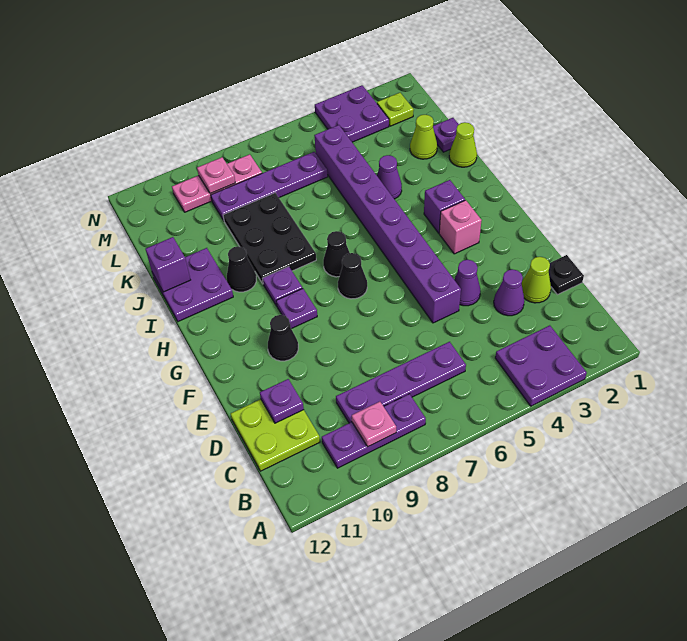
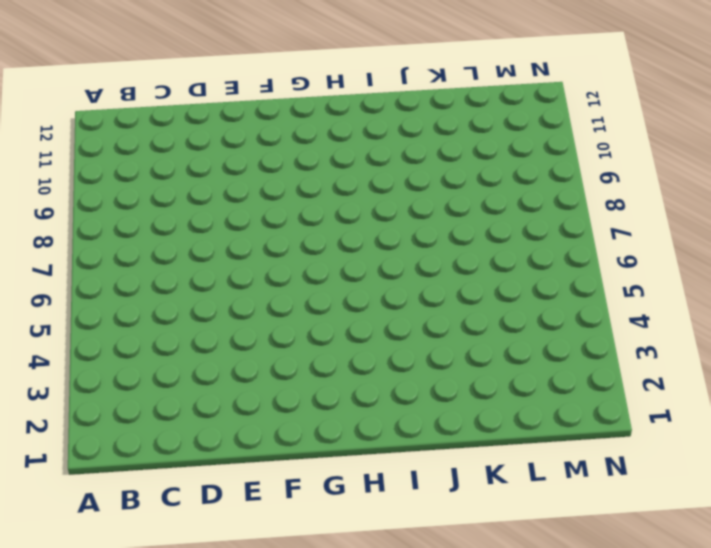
none -> purple plate A3:B4 level 1
none -> purple plate B8:B10 level 1
none -> purple plate C6:C9 level 1
none -> lime plate C11:D12 level 1

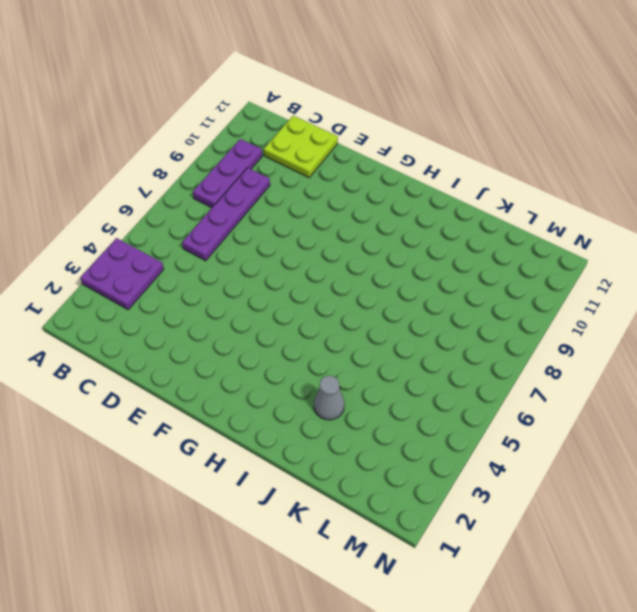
grey cone J3 level 1 -> none
none -> black plate D1 level 1
none -> lime cone D2 level 1
none -> purple cone D3 level 1
none -> purple cone E4 level 1

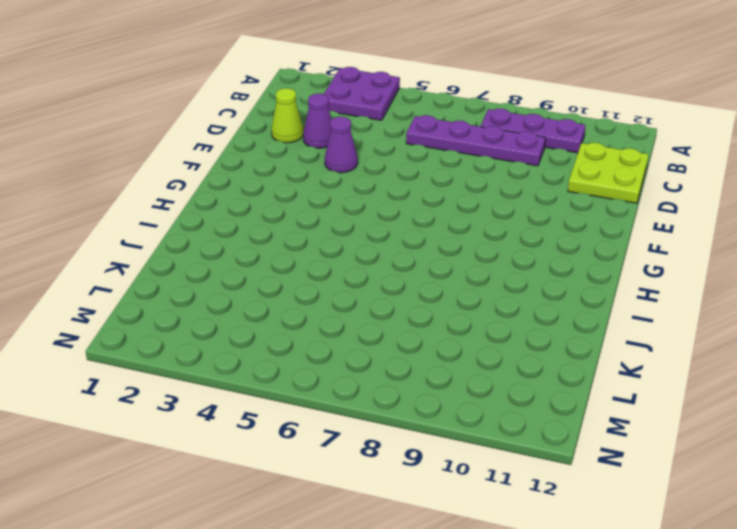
none -> black plate D1 level 1
none -> purple brick E5:L5 level 1
none -> black cone F10 level 1
none -> pink brick G3 level 1

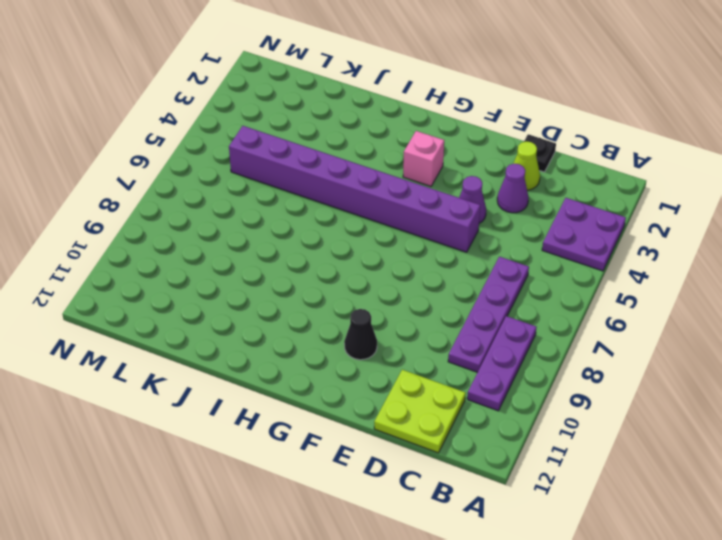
none -> black cone G7 level 1
none -> purple plate G9 level 1
none -> purple brick H3 level 1
none -> black cone H7 level 1

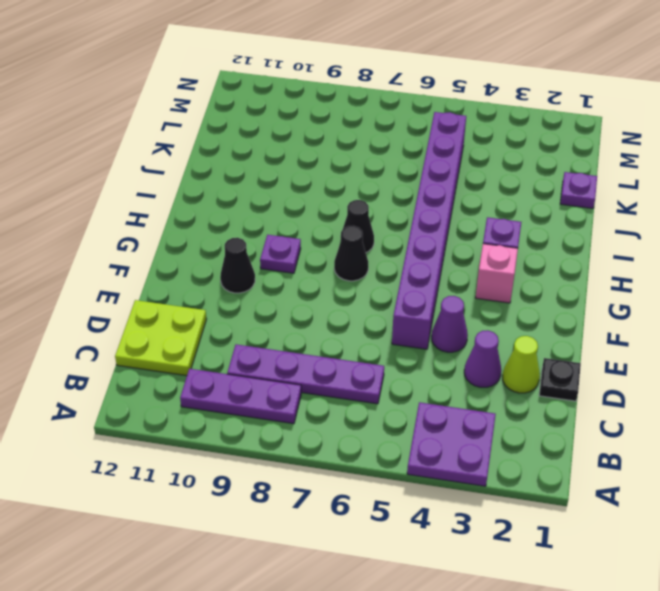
none -> purple plate H9 level 1
none -> black plate I8:K9 level 1
none -> black cone I10 level 1
none -> purple plate I11:J12 level 1

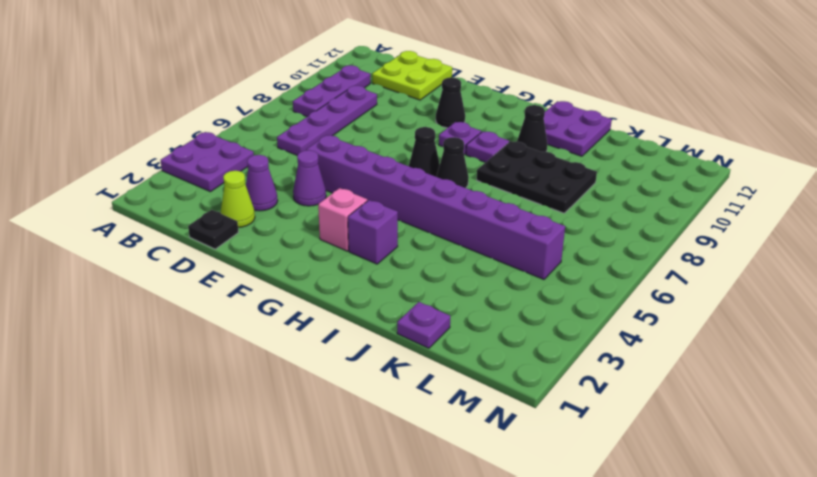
none -> lime cone J1 level 1
none -> purple cone J4 level 1
none -> lime cone K2 level 1
none -> purple plate L6:L9 level 1

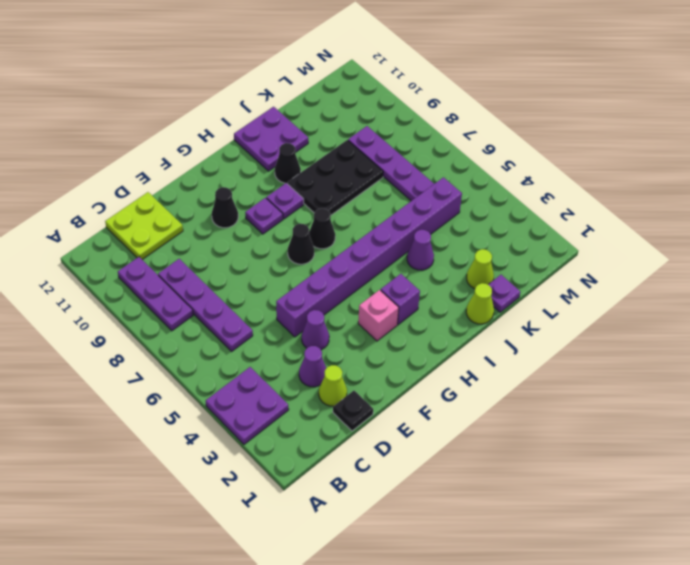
none -> lime plate M2 level 1
none -> purple plate M3:N4 level 1
none -> pink plate M8:M10 level 1
none -> pink plate B9 level 2

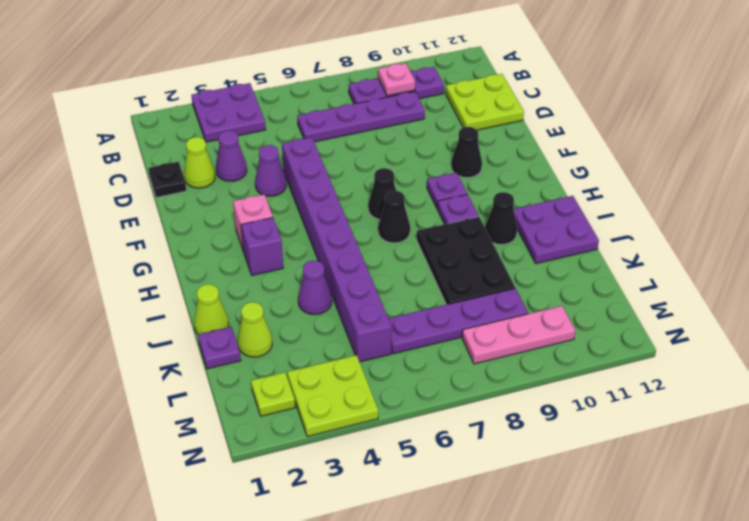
lime plate M3:N4 level 1 -> purple plate M3:N4 level 1
none -> purple plate D11 level 2
none -> purple brick J12 level 2
none -> pink plate M9 level 2

